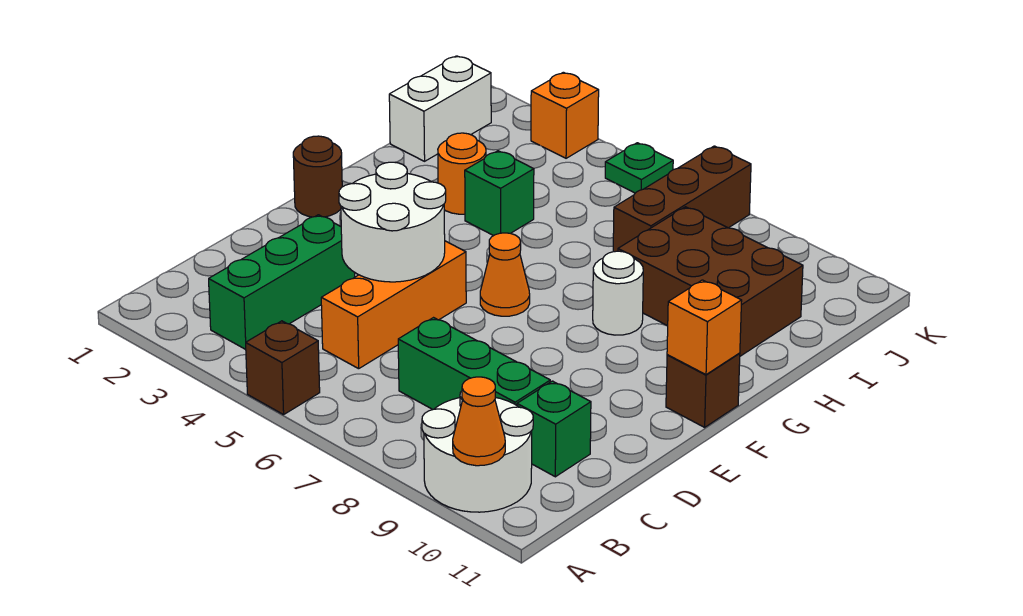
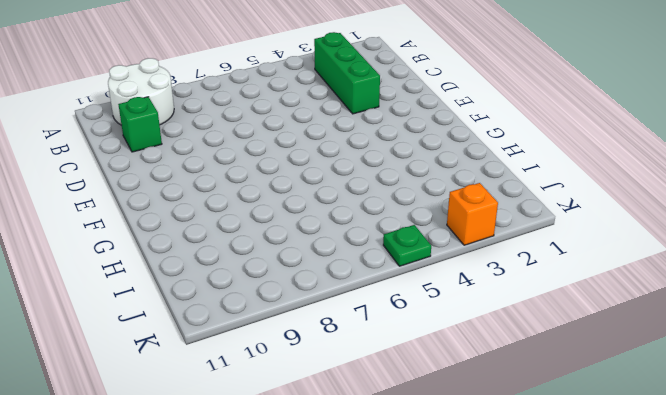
none -> brown brick A5 level 1
none -> orange brick C5:E5 level 1
none -> green brick C7:C9 level 1

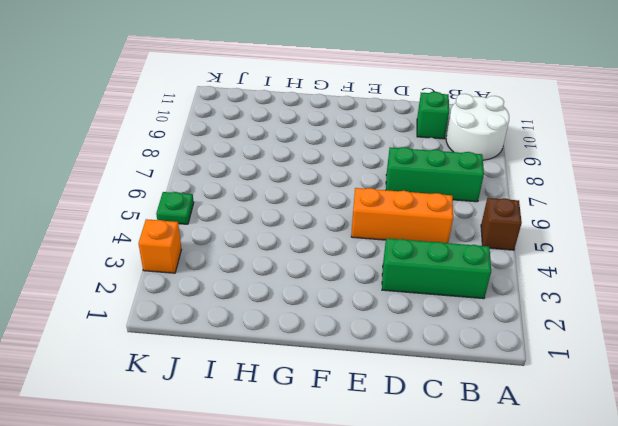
green brick B7:D7 level 1 -> green brick C7:C9 level 1
none -> brown round brick F1 level 1
none -> orange cone F6 level 1
none -> brown brick F11 level 1

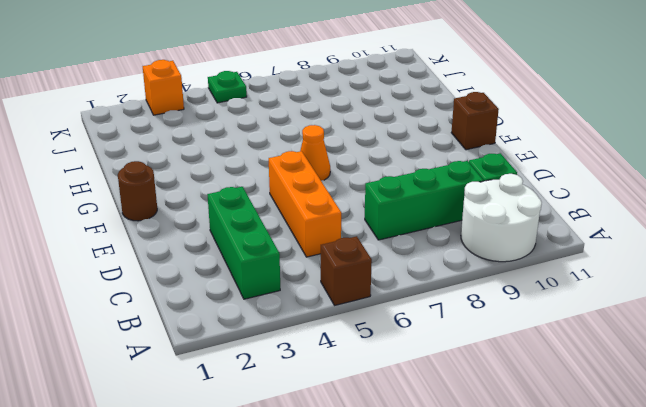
none -> white round brick G8 level 1
none -> orange round brick H3 level 1
none -> green brick H4 level 1

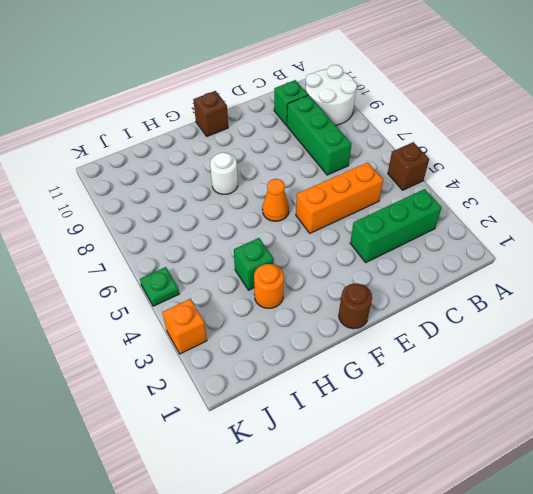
none -> brown brick H8:I10 level 1
none -> white brick I1:J1 level 1
none -> brown brick I7:K7 level 1

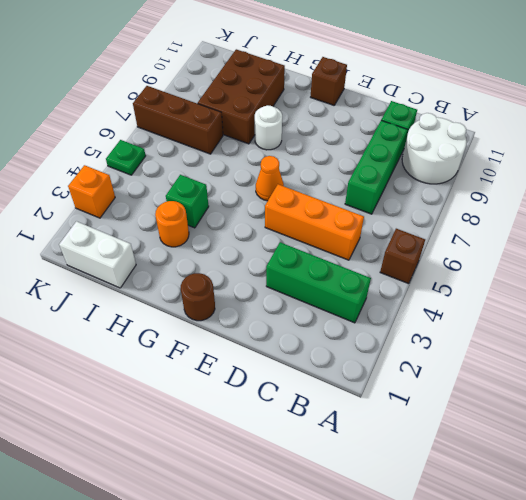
none -> orange cone A10 level 2
none -> white round brick D4:E5 level 2
none -> orange brick F11 level 2

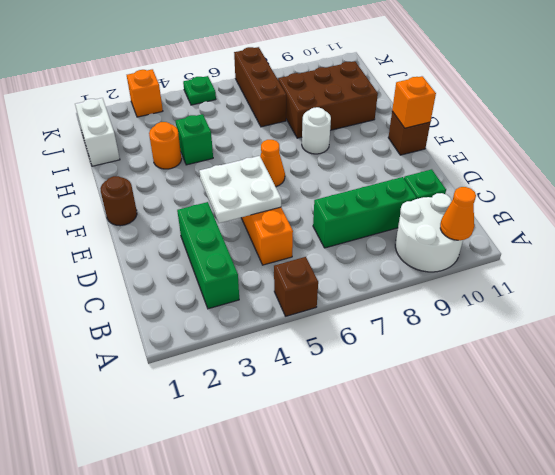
white plate D4:E5 level 2 -> white round brick D4:E5 level 2

